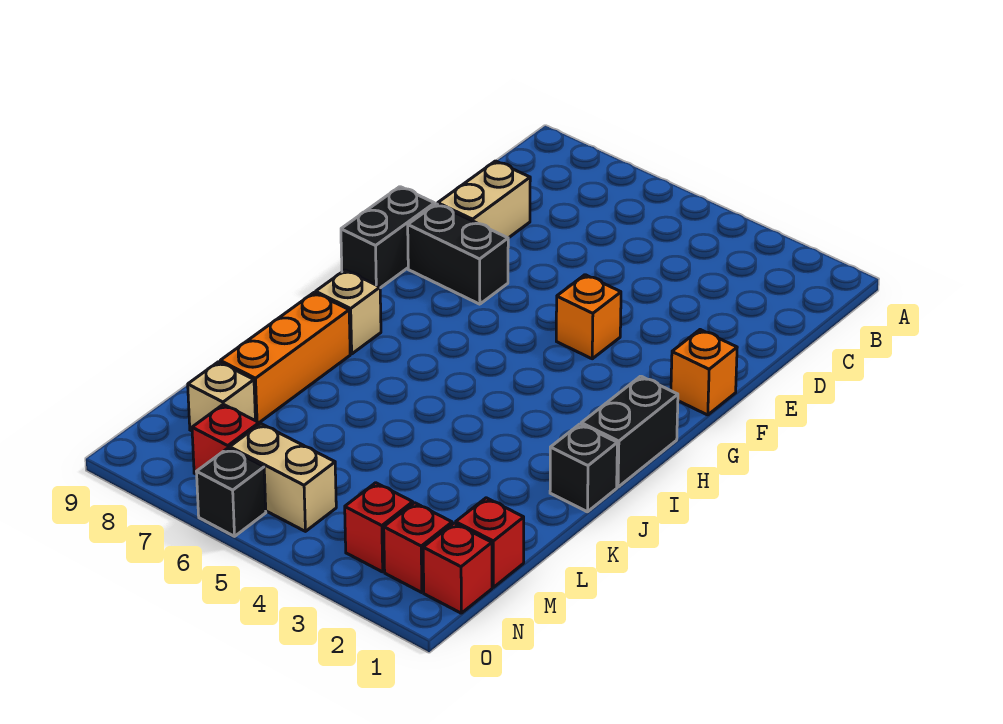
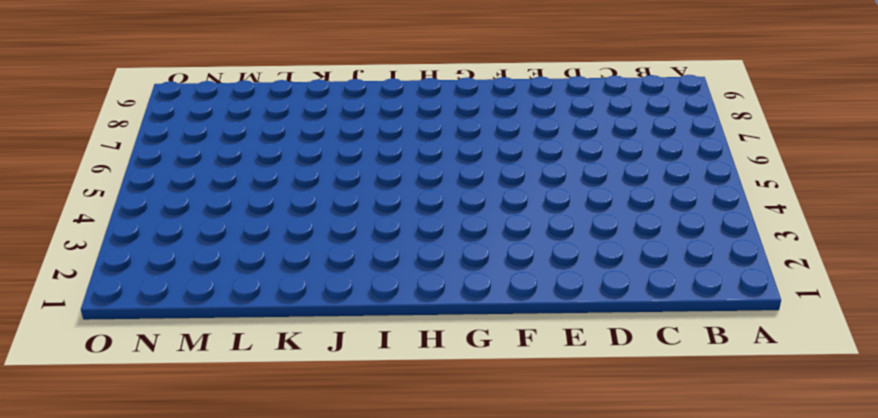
none -> tan brick D8:E8 level 1
none -> orange brick F1 level 1
none -> orange brick F4 level 1

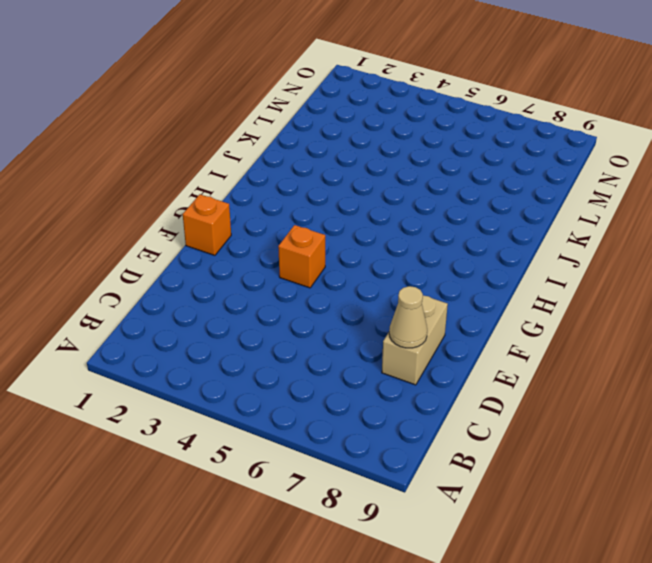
tan cone D8 level 2 -> none
none -> black brick F7:F8 level 1
none -> black brick F9:G9 level 1
none -> black brick H1:I1 level 1

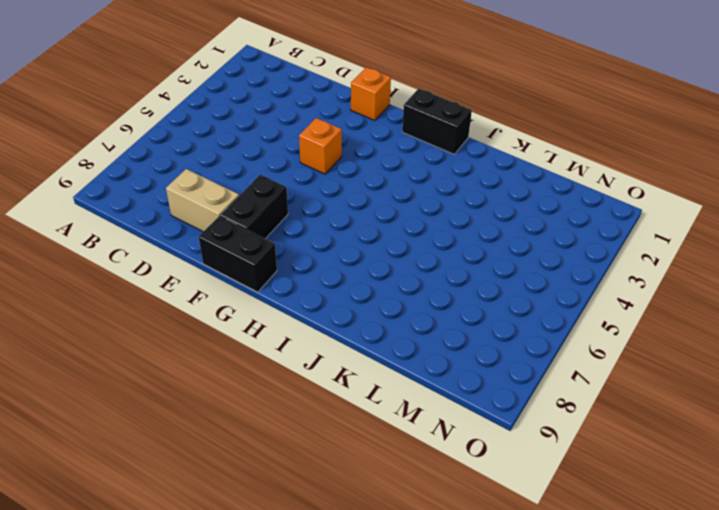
none -> tan brick I8 level 1
none -> black brick J1 level 1
none -> orange brick J8:L8 level 1

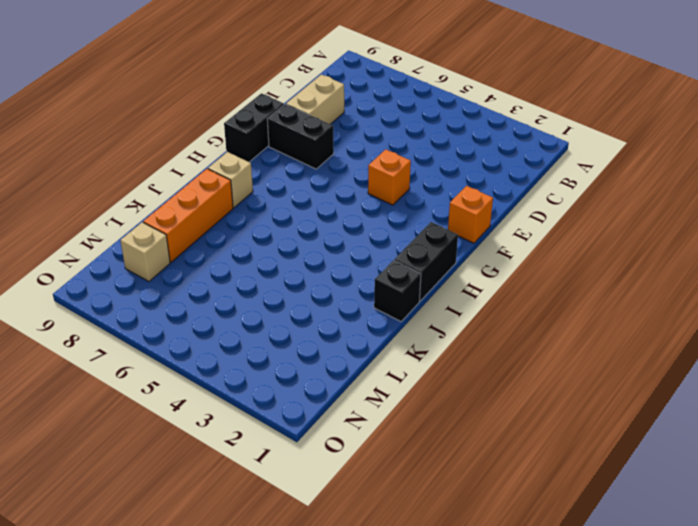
none -> red brick M1 level 1
none -> red brick N1 level 1
none -> red brick N2 level 1

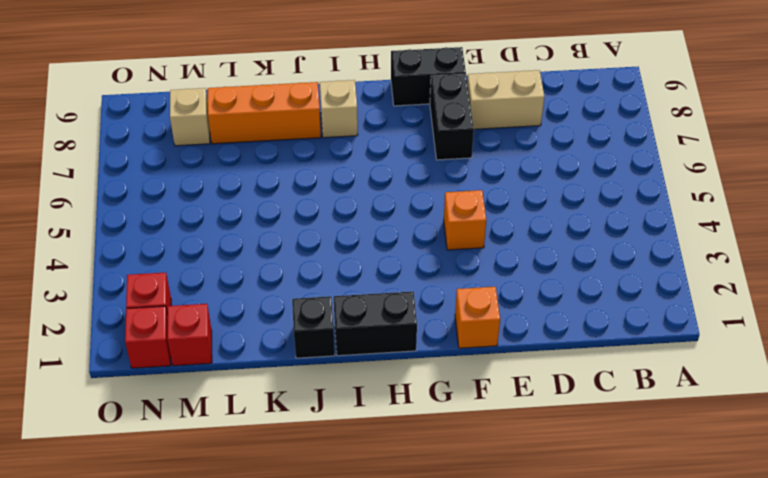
none -> red brick N3 level 1
none -> tan brick N5:N6 level 1
none -> red brick N7 level 1

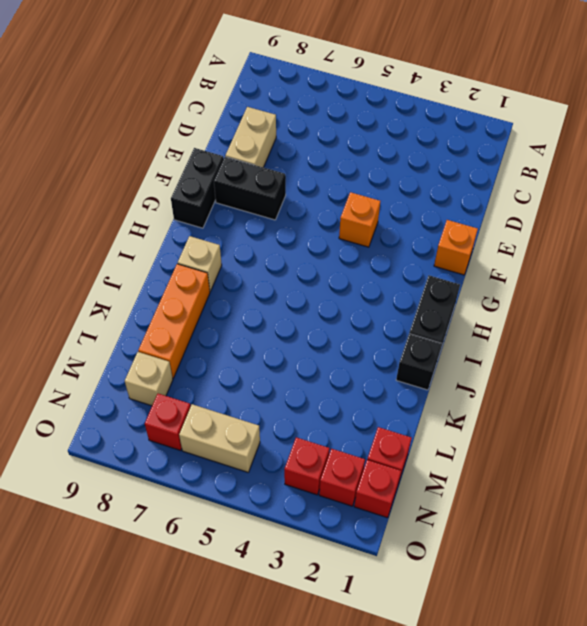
none -> black brick O6 level 1

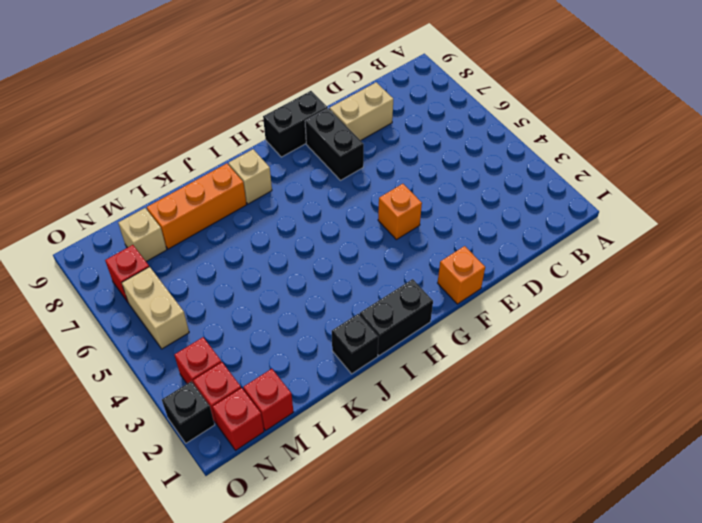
black brick O2 level 1 -> black brick O6 level 1

